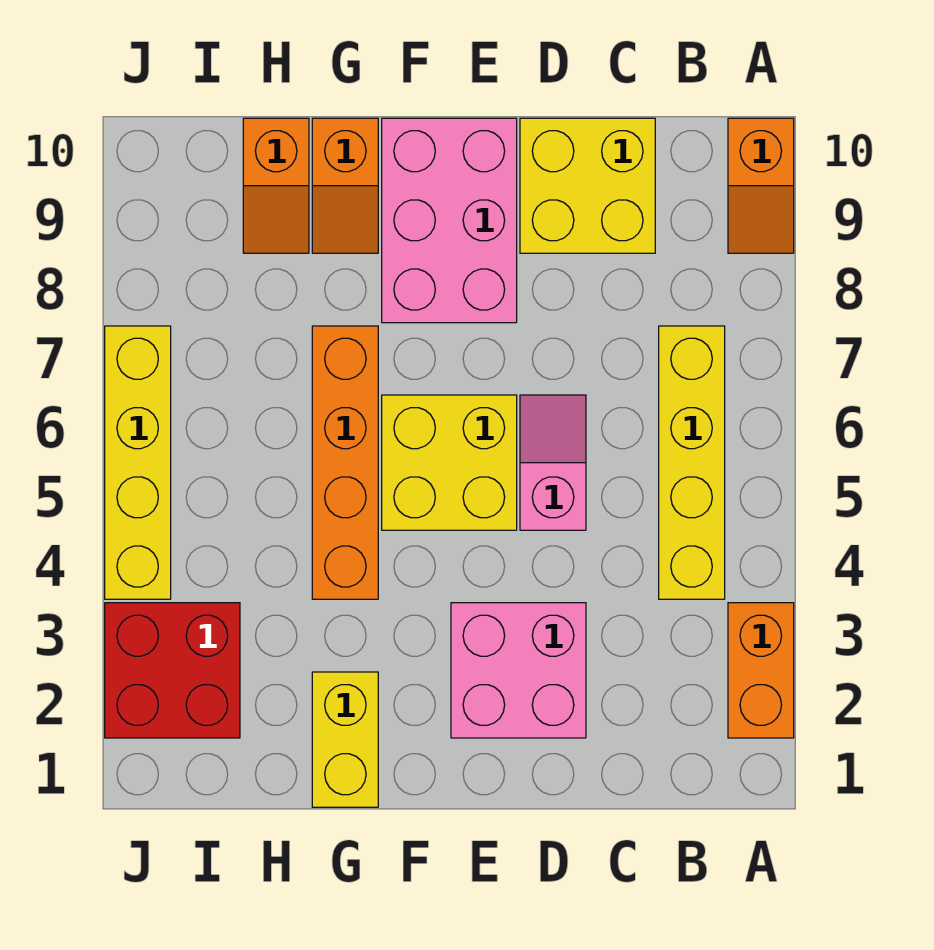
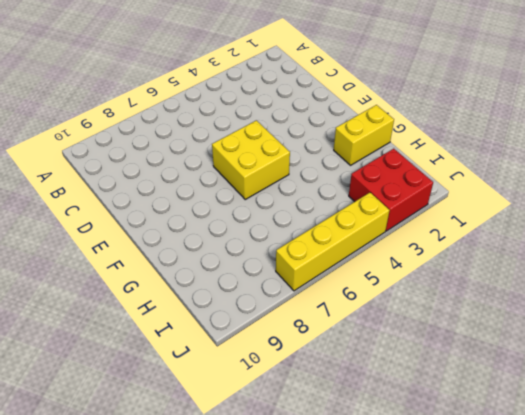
none -> orange brick A2:A3 level 1
none -> orange slope A9:A10 level 1 top 10
none -> yellow brick B4:B7 level 1

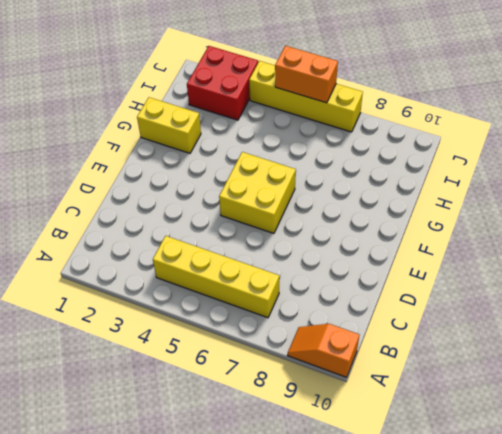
orange brick J5:J6 level 2 -> orange brick A2:A3 level 1
none -> yellow brick C9:D10 level 1
none -> pink brick D2:E3 level 1
none -> pink slope D5:D6 level 1 top 5

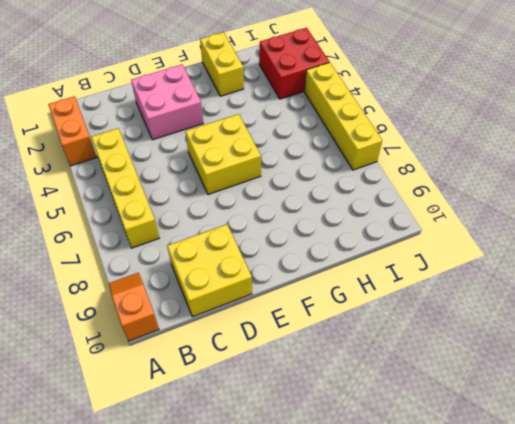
none -> pink slope D5:D6 level 1 top 5
none -> pink brick E8:F10 level 1
none -> orange brick G4:G7 level 1

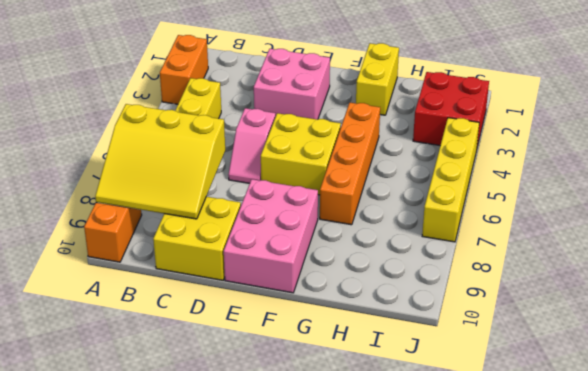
yellow slope A7:C9 level 2 top 7 -> none
none -> orange slope G9:G10 level 1 top 10
none -> orange slope H9:H10 level 1 top 10

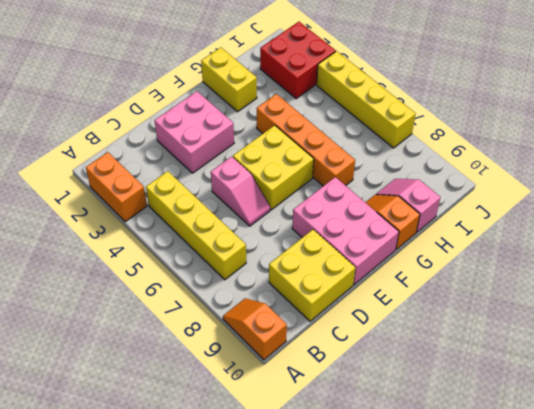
pink slope H9:H10 level 1 top 10 -> orange slope H9:H10 level 1 top 10

